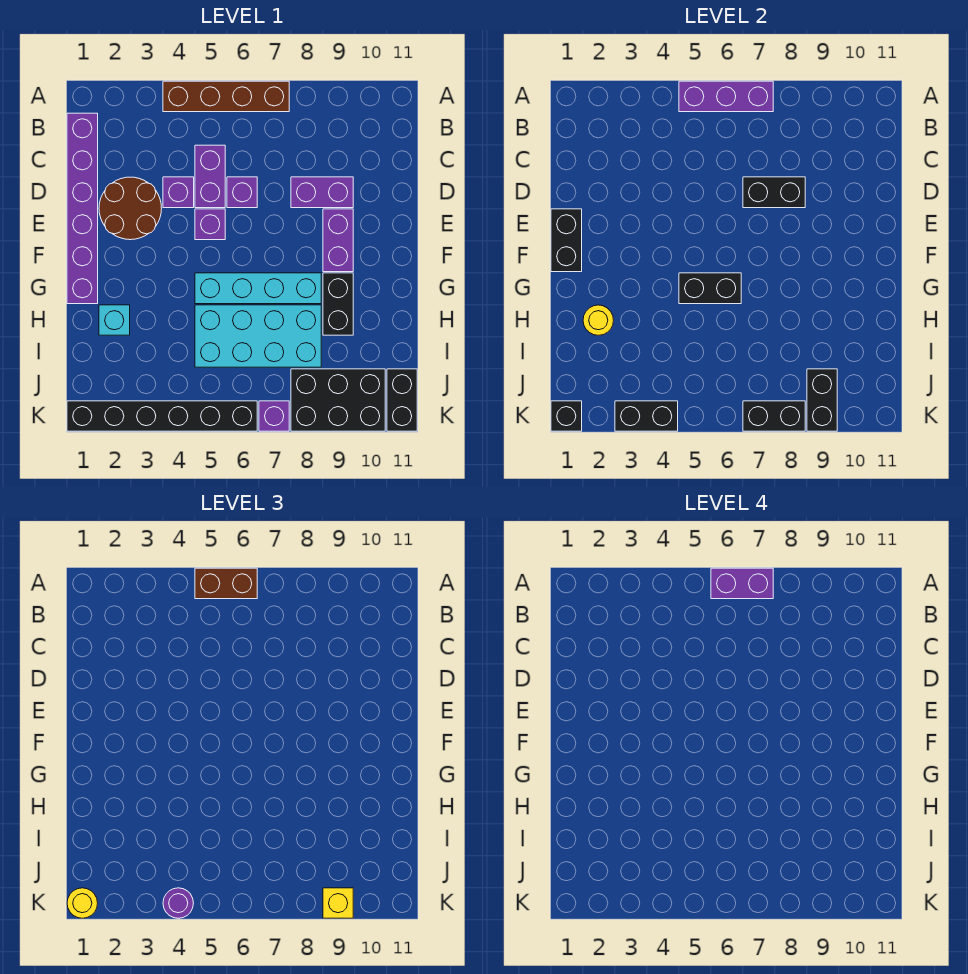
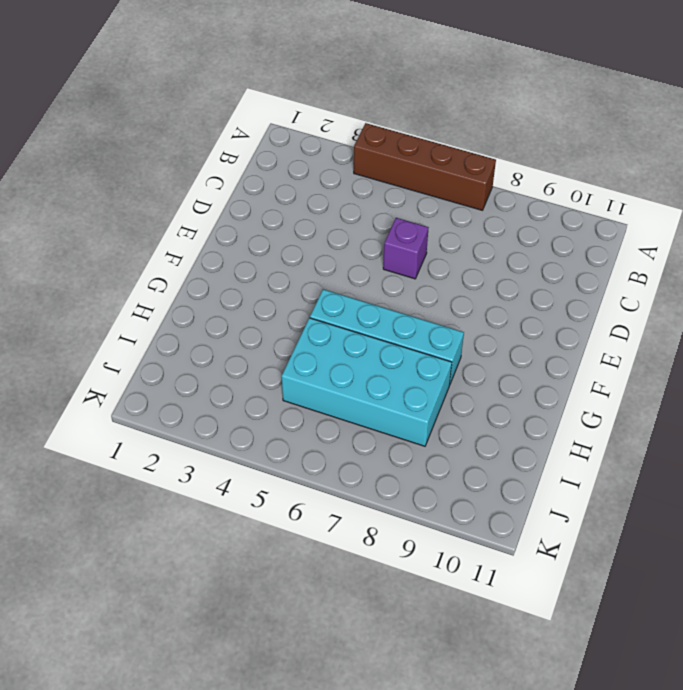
none -> purple brick B1:G1 level 1
none -> purple brick C5:D5 level 1
none -> brown round brick D2:E3 level 1
none -> purple brick D4 level 1

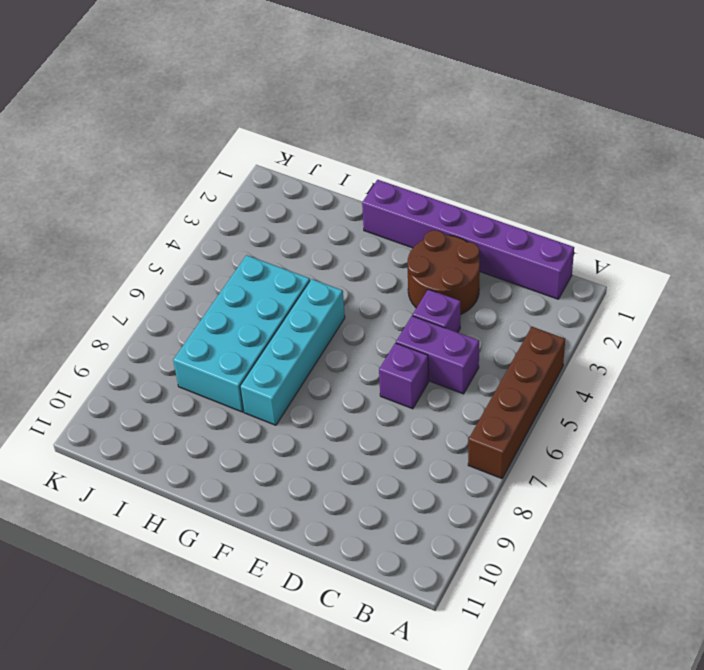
none -> purple brick D8:D9 level 1
none -> purple brick E5 level 1
none -> purple brick E9:F9 level 1
none -> black brick G9:H9 level 1

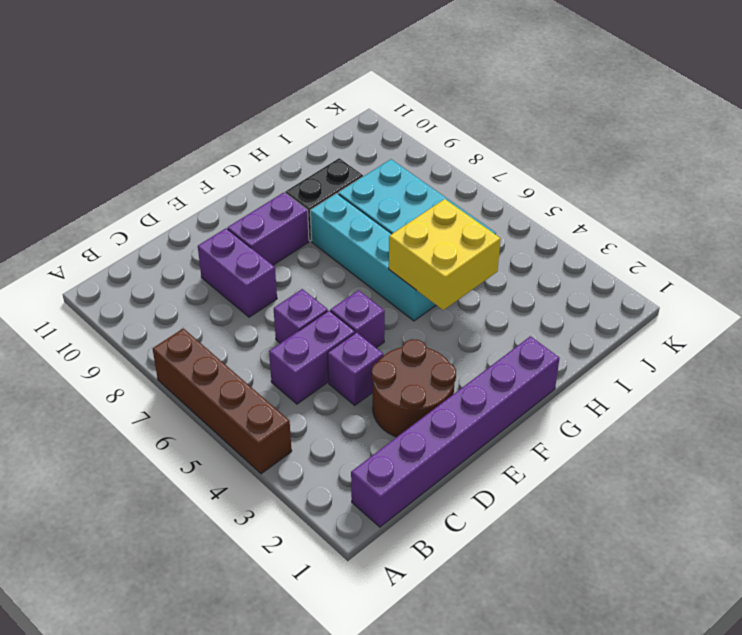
yellow brick G4:H5 level 2 -> black brick G5:G6 level 2
none -> cyan brick H2 level 1
none -> black brick J8:K10 level 1
none -> black brick J11:K11 level 1
none -> black brick K1:K6 level 1

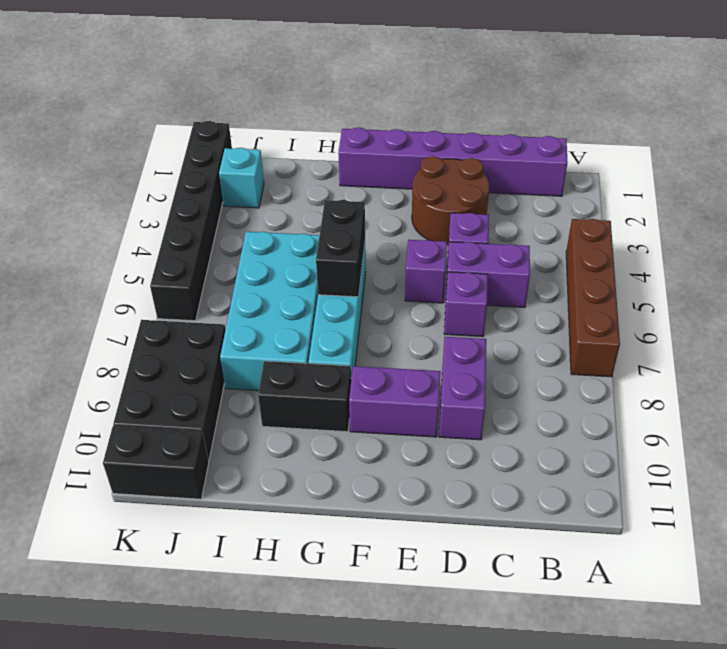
cyan brick J2 level 1 -> cyan brick H2 level 1
none -> purple brick K7 level 1
none -> purple brick A5:A7 level 2
none -> black brick D7:D8 level 2
none -> black brick E1:F1 level 2

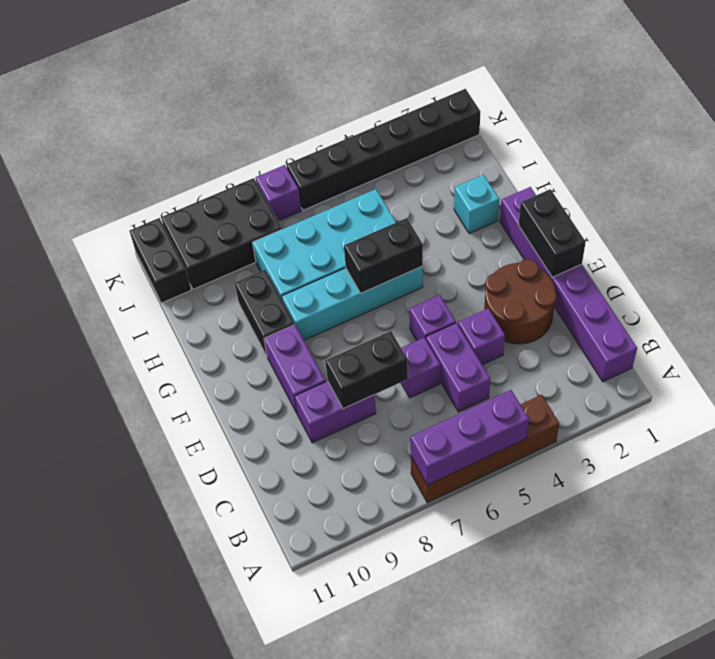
none -> yellow round brick H2 level 2
none -> black brick J9:K9 level 2
none -> black brick K1 level 2
none -> black brick K3:K4 level 2

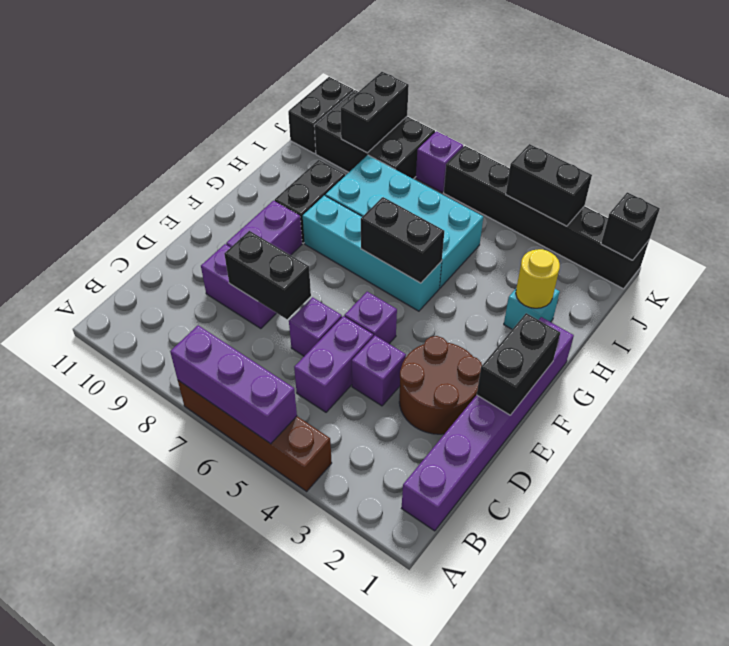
none -> black brick K7:K8 level 2
none -> brown brick A5:A6 level 3
none -> yellow round brick K1 level 3
none -> purple round brick K4 level 3

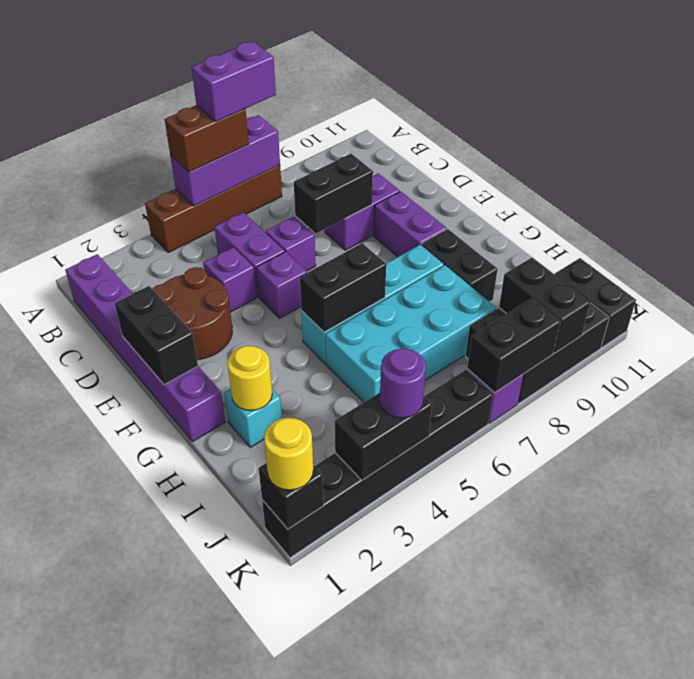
none -> yellow brick K9 level 3

